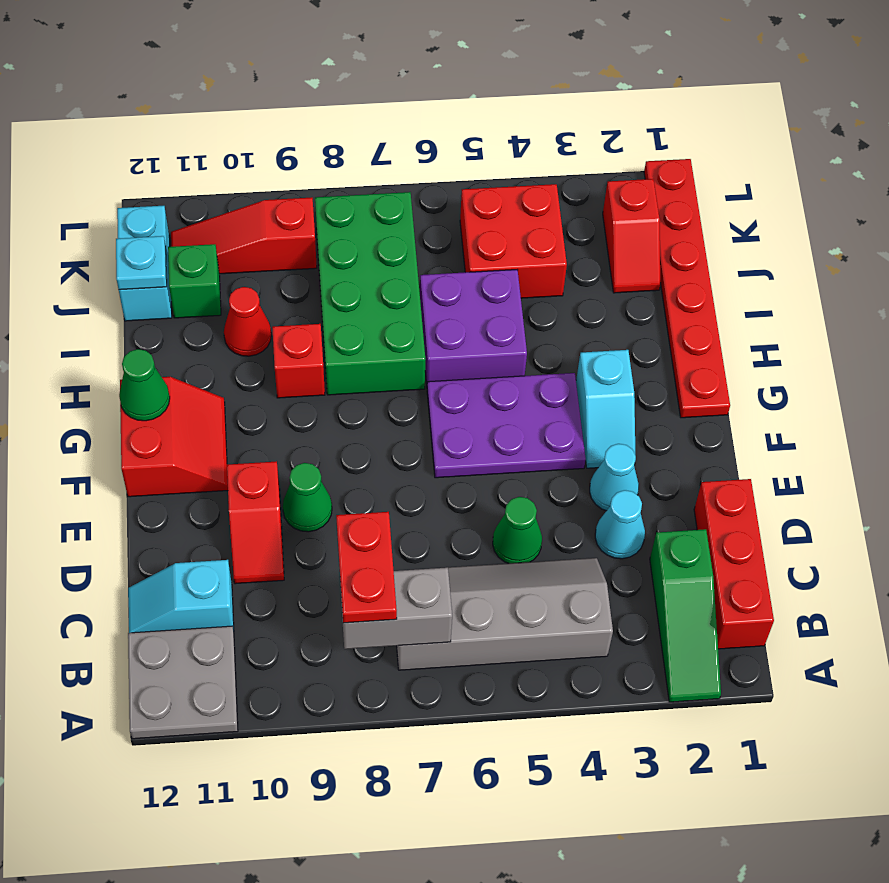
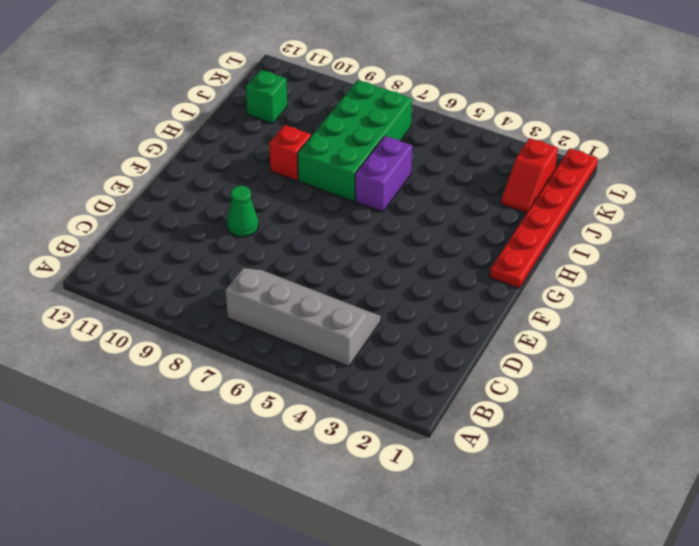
purple brick H6:I6 level 1 -> purple brick H5:I6 level 1
none -> green slope A2:C2 level 1 top C
none -> grey plate A11:B12 level 1
none -> red brick B1:D1 level 1

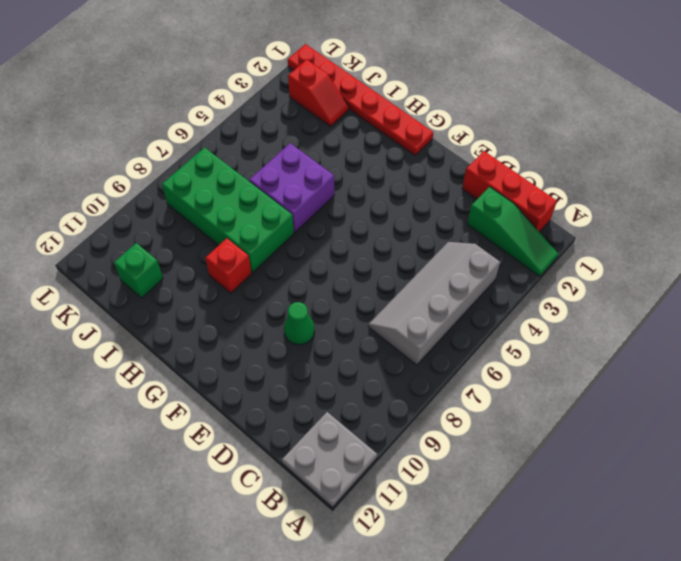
none -> cyan slope C11:C12 level 1 top 11
none -> cyan cone D3 level 1
none -> green cone D5 level 1

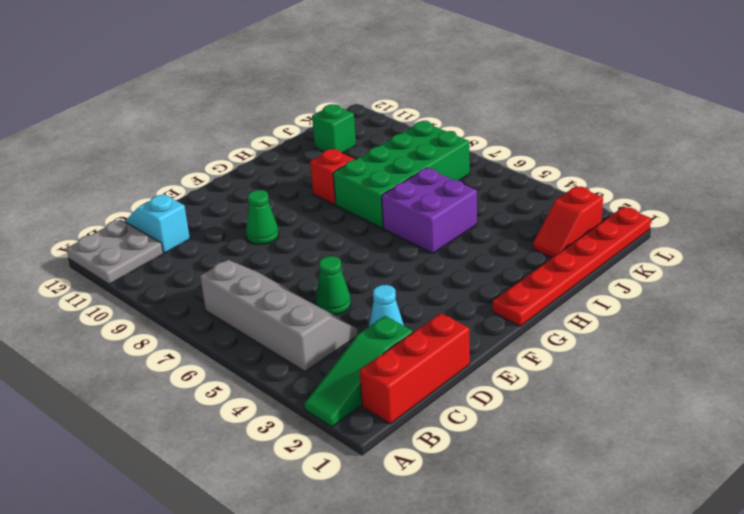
none -> red slope D10:E10 level 1 top E
none -> cyan cone E3 level 1
none -> cyan slope F3:G3 level 1 top G

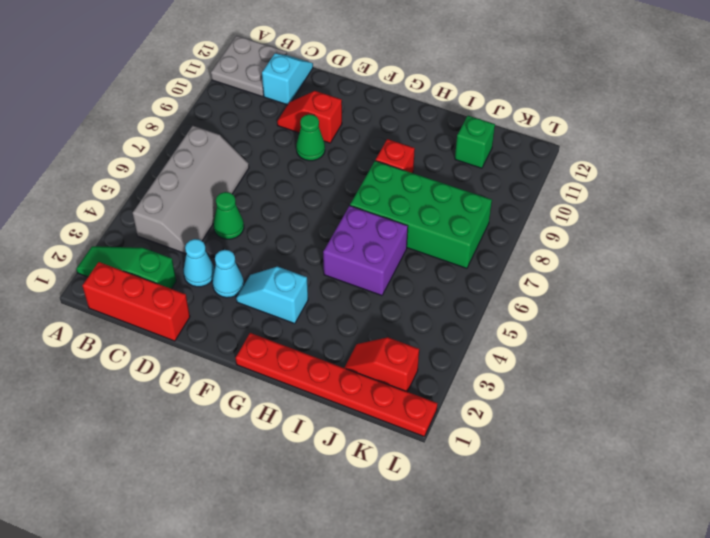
none -> purple plate F4:G6 level 1
none -> red slope F11:G12 level 1 top 12
none -> red cone I10 level 1

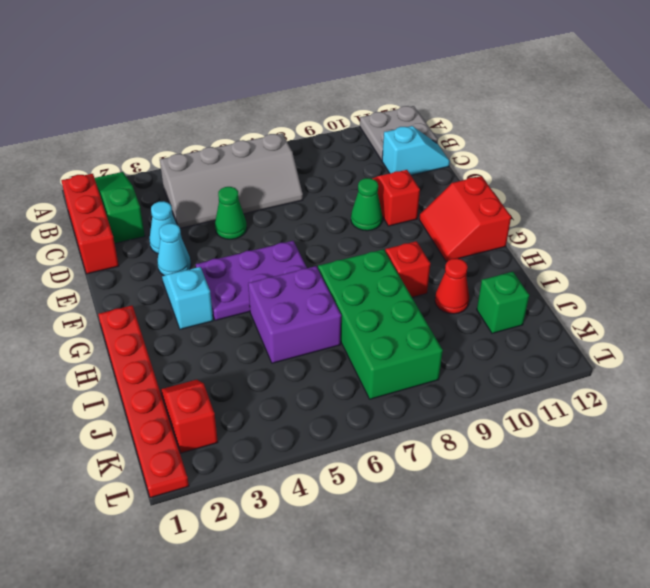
none -> red brick J4:K5 level 1
none -> cyan brick J12:K12 level 1
none -> red slope K9:K11 level 1 top 9

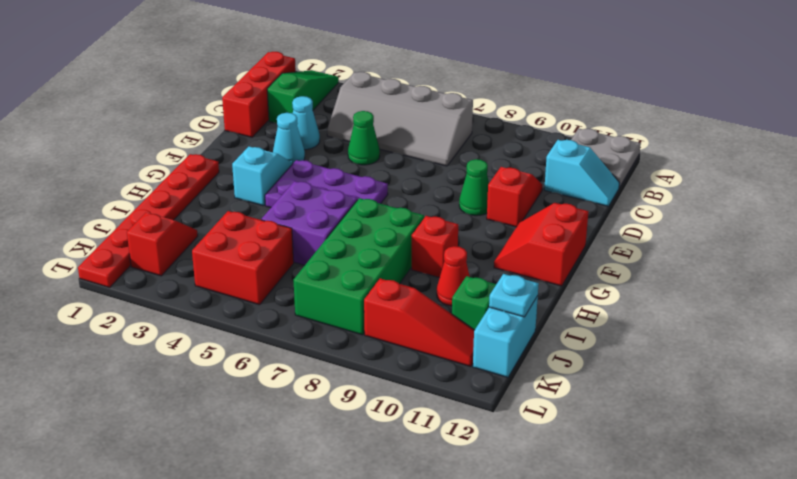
none -> grey brick B7:B8 level 2
none -> green cone G12 level 2
none -> red plate B8:C8 level 3

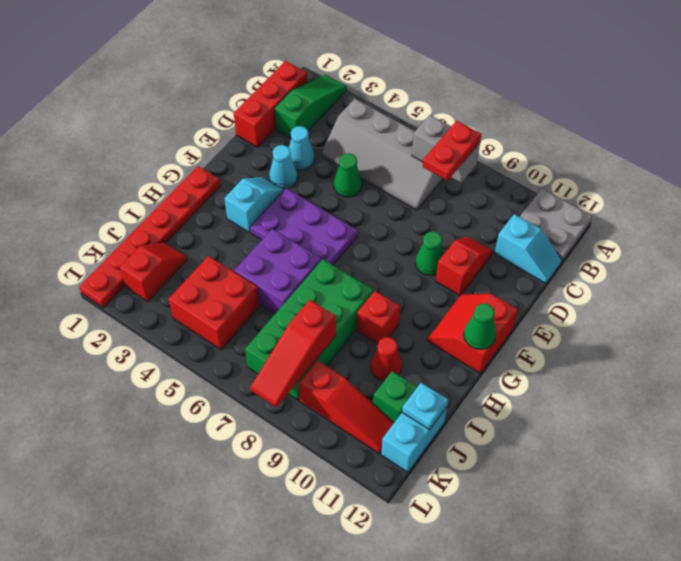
red slope J8:L8 level 2 top J -> none

